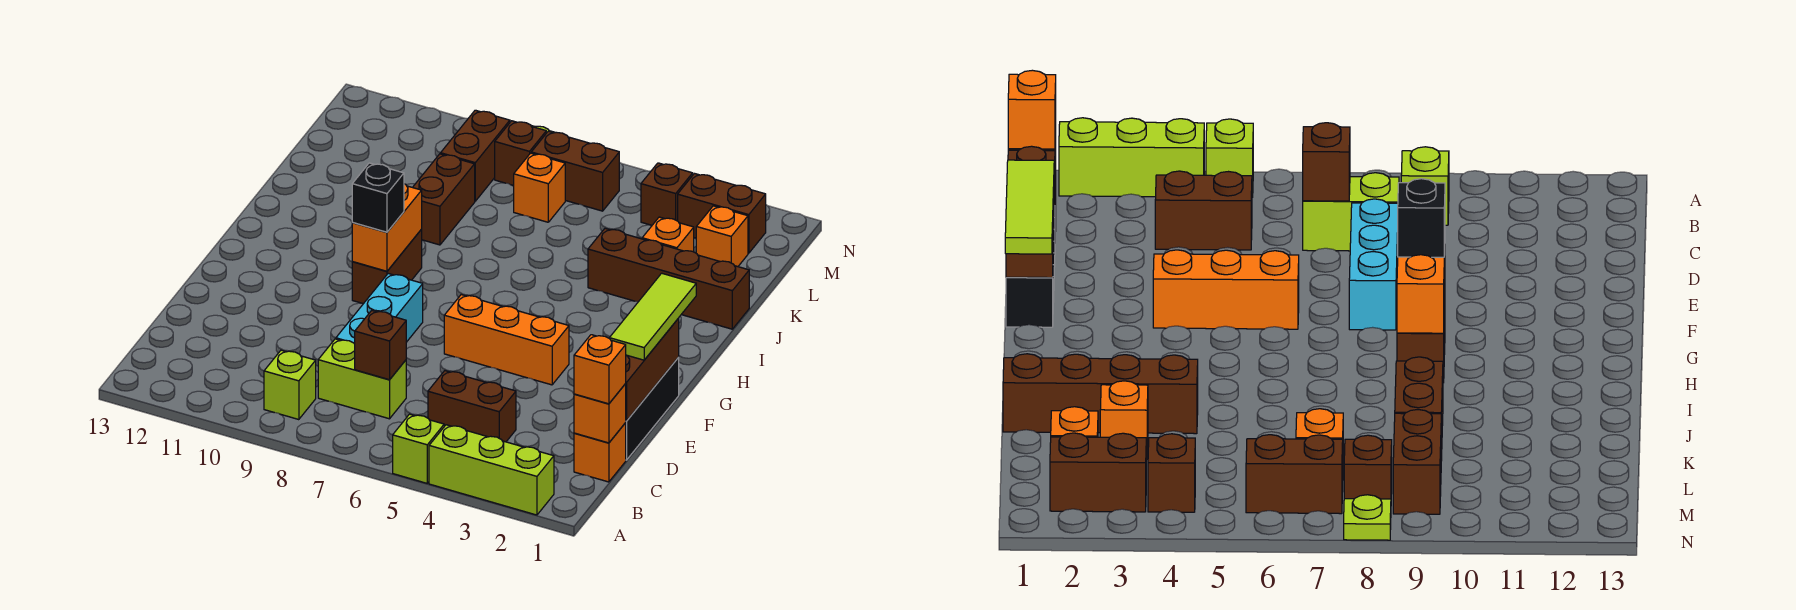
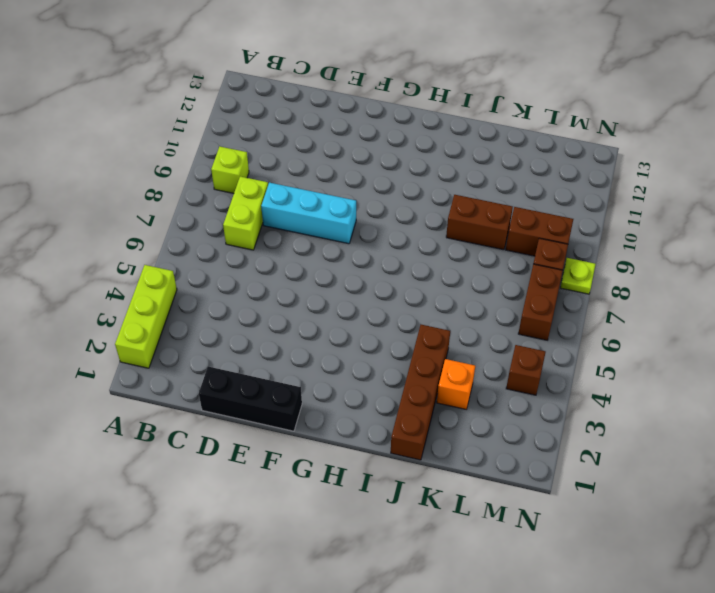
none -> lime brick A5 level 1
none -> orange brick C1 level 1
none -> brown brick C4:C5 level 1

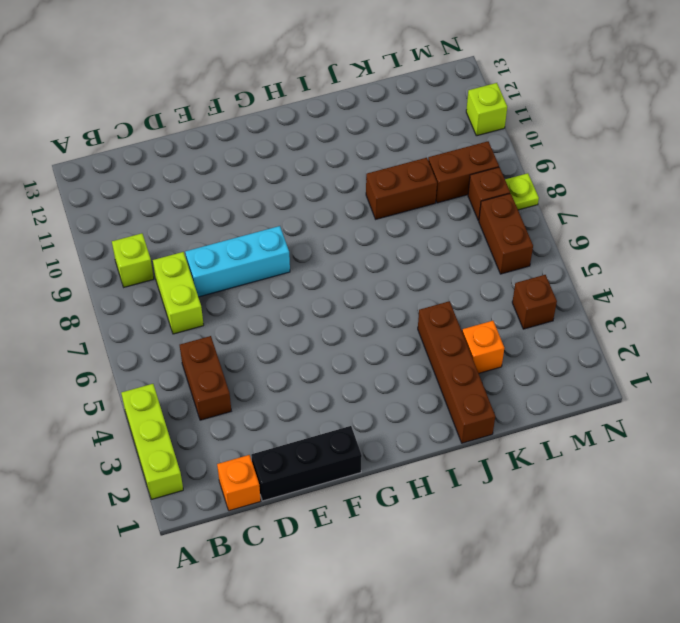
lime brick N11 level 1 -> lime brick A5 level 1
none -> orange brick F4:F6 level 1
none -> brown brick G9:H9 level 1
none -> orange brick L2 level 1

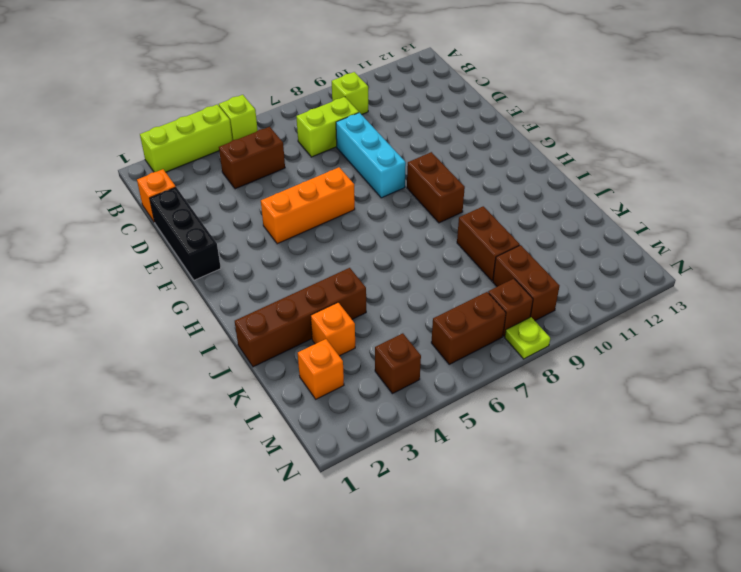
none -> orange brick L7 level 1
none -> brown brick M2:M3 level 1
none -> orange brick C1 level 2

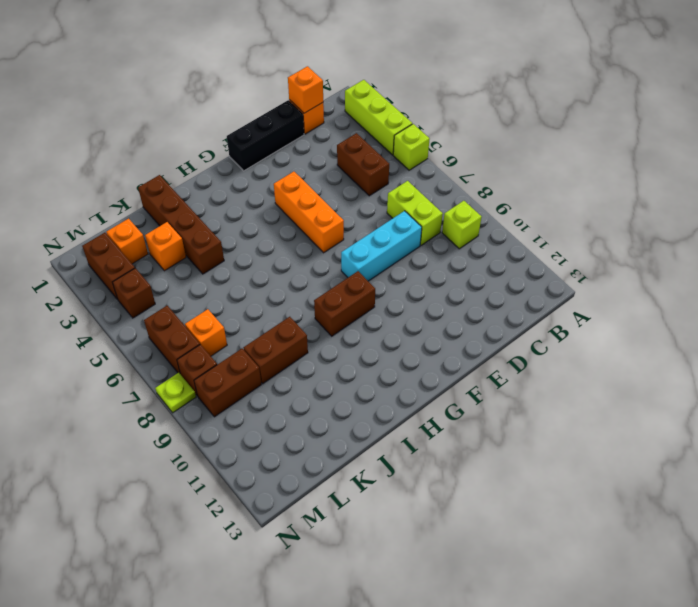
none -> brown brick C7 level 2
none -> brown brick D1:F1 level 2
none -> orange brick G9:H9 level 2

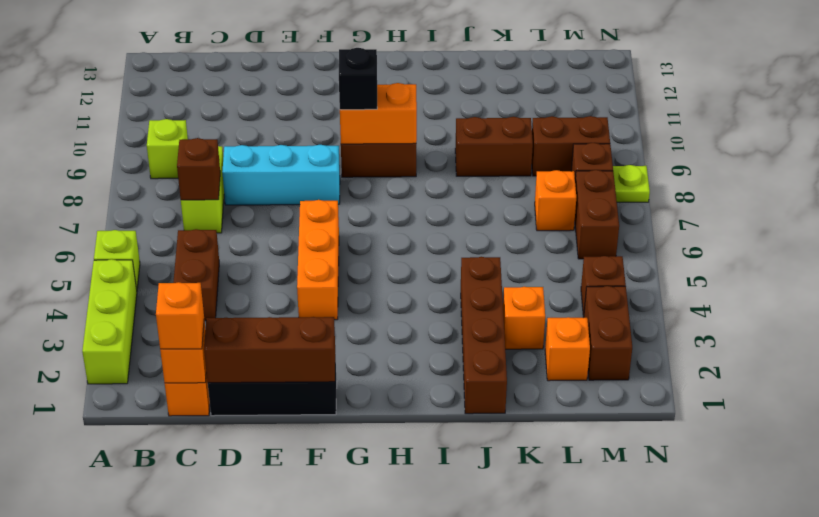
none -> lime tile E1:G1 level 3

